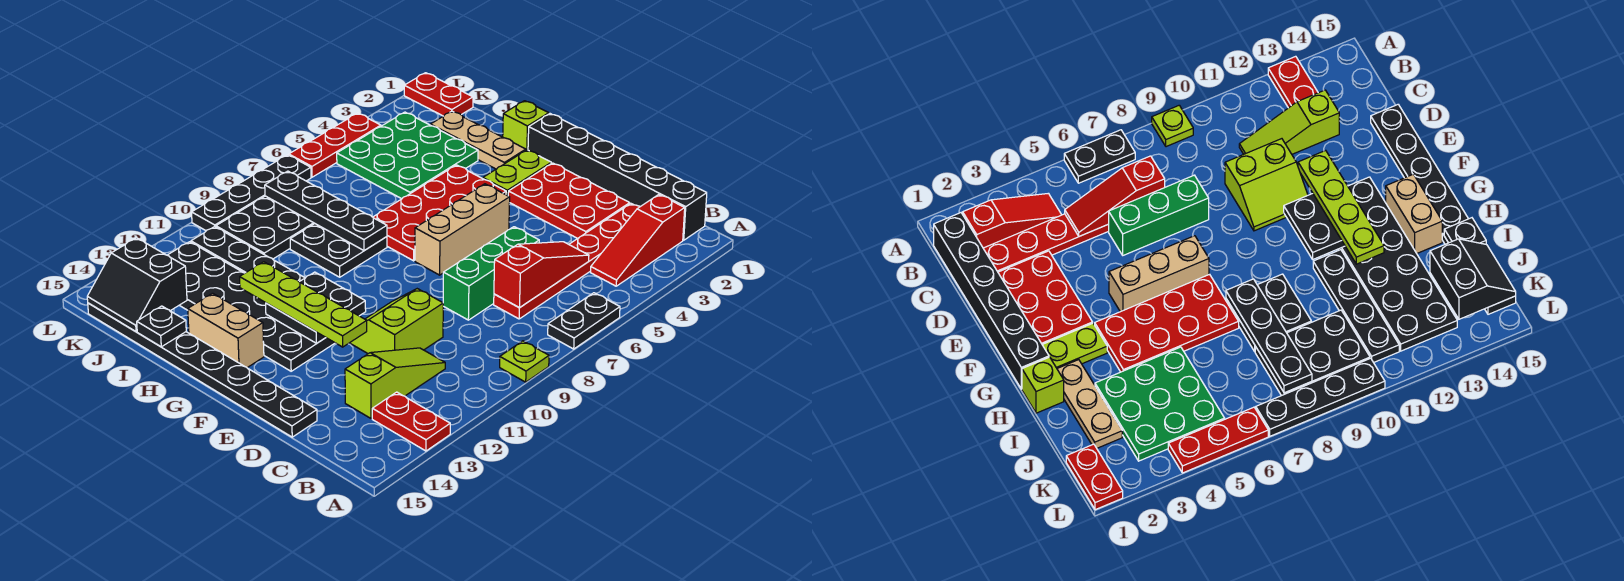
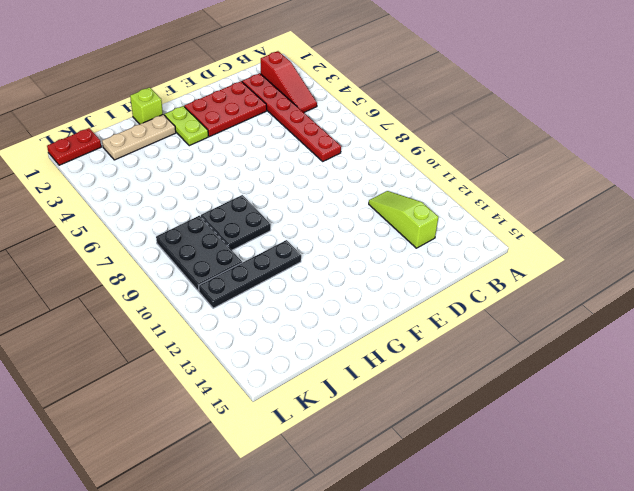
none -> black plate A6:A7 level 1
none -> lime plate A9 level 1
none -> red plate A13:B13 level 1
none -> black brick B1:G1 level 1

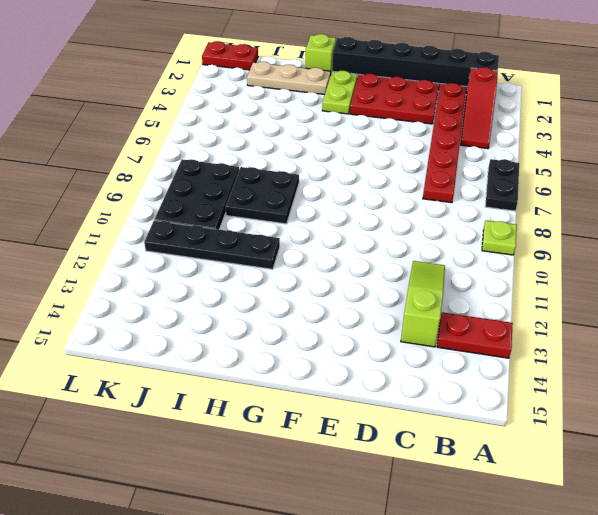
none -> green brick D6:D8 level 1
none -> lime slope D10:E11 level 1 top D
none -> black plate D15:K15 level 1
none -> tan brick F5:F7 level 1

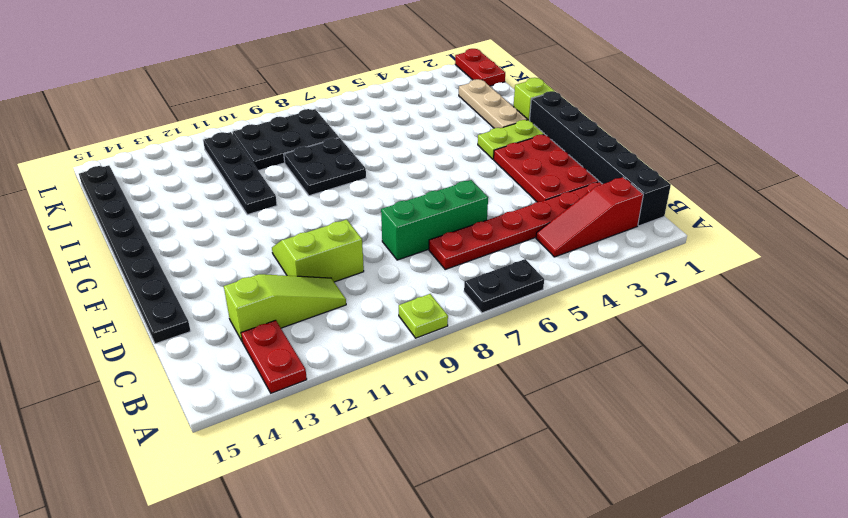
none -> tan brick F5:F7 level 1
none -> black plate F12:K13 level 1
none -> red plate G4:H7 level 1
none -> tan brick G14:H14 level 1

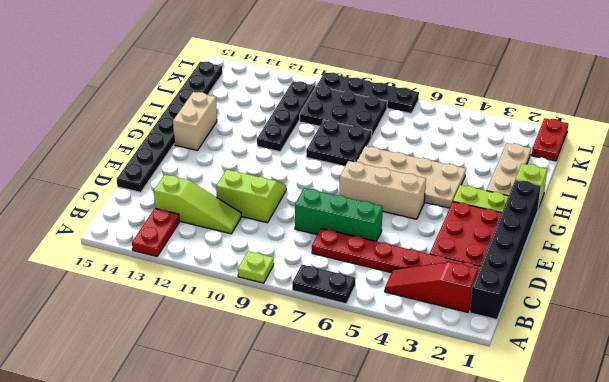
tan plate G4:H7 level 1 -> red plate G4:H7 level 1
none -> black plate F12:K13 level 1
none -> green plate I3:K5 level 1
none -> red plate L4:L6 level 1
none -> red slope C5:C7 level 2 top 7

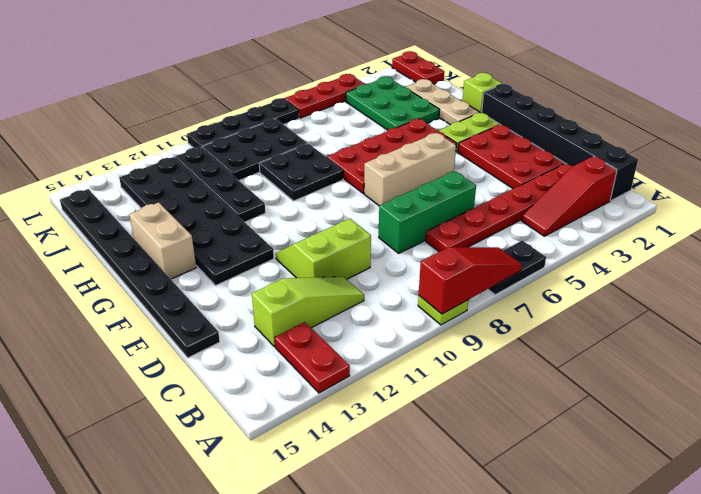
red slope A7:A9 level 2 top 9 -> red slope C5:C7 level 2 top 7
green plate I3:K4 level 1 -> green plate I3:K5 level 1
none -> black plate F11:G12 level 2
none -> black plate H8:K8 level 2
none -> black plate I15 level 2
none -> black slope J14:K15 level 2 top 14

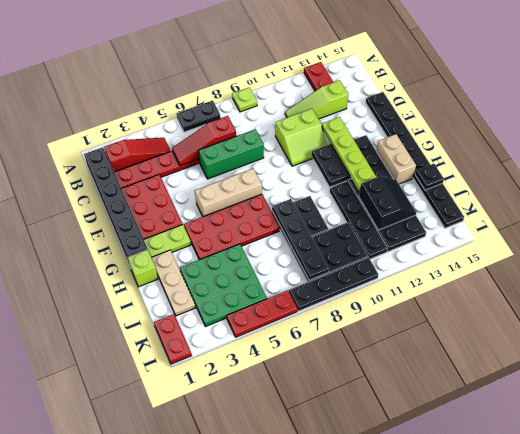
black slope I12:J13 level 2 top 12 -> black slope J14:K15 level 2 top 14

